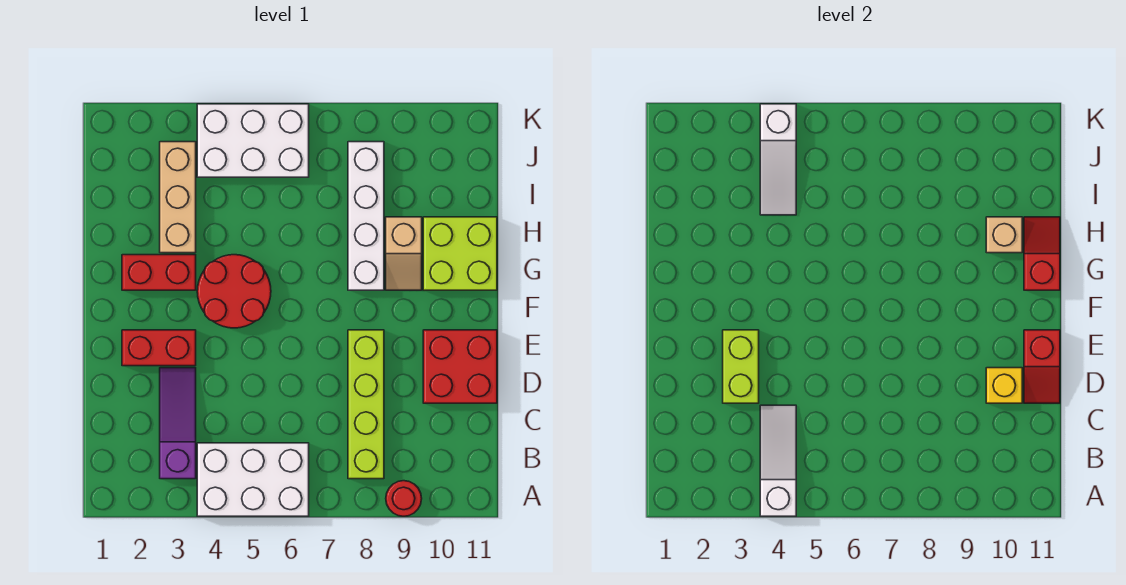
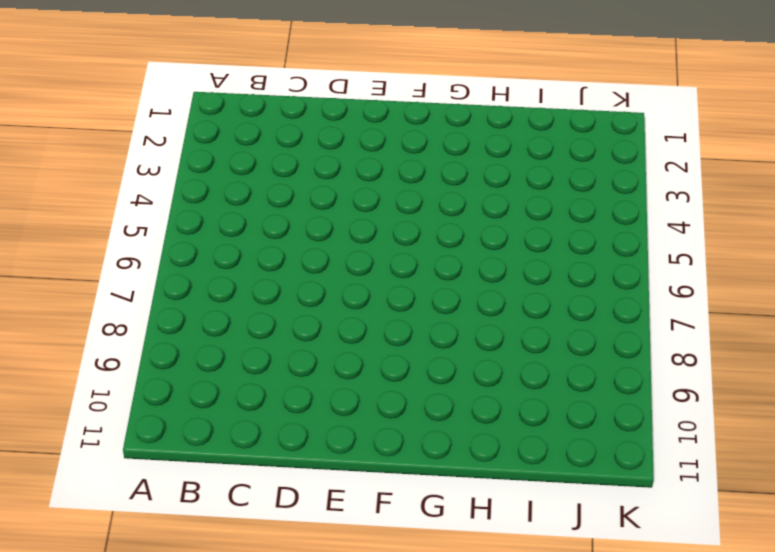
none -> white brick A4:B6 level 1
none -> red round brick A9 level 1
none -> purple slope B3:D3 level 1 top B

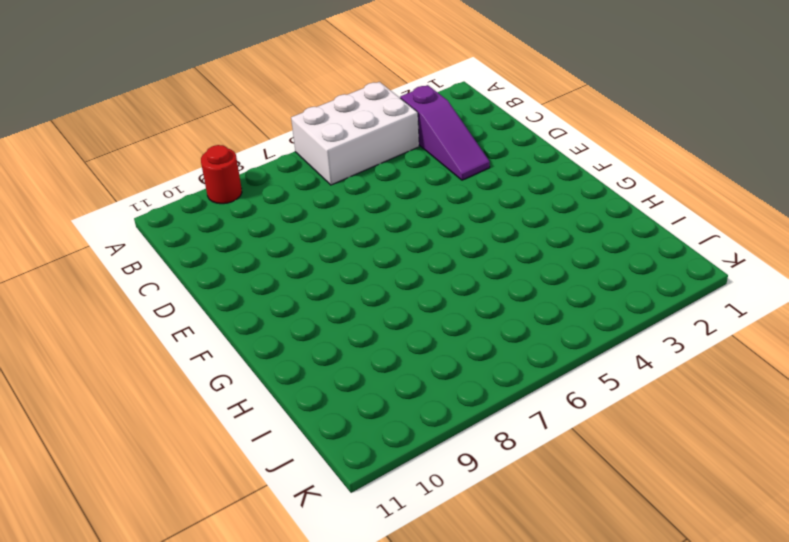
none -> lime brick B8:E8 level 1
none -> red brick D10:E11 level 1
none -> red brick E2:E3 level 1

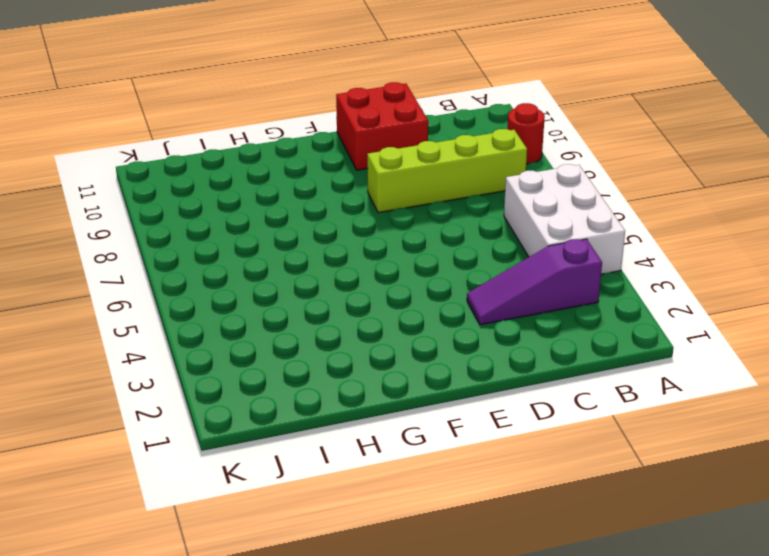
none -> red brick E2:E3 level 1
none -> red round brick F4:G5 level 1
none -> red brick G2:G3 level 1

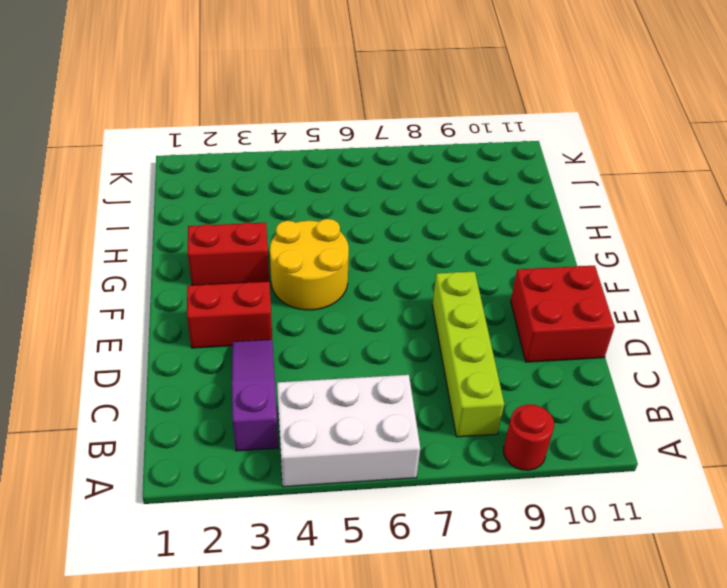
yellow round brick F4:G5 level 1 -> red round brick F4:G5 level 1
none -> white brick G8:J8 level 1
none -> tan slope G9:H9 level 1 top H
none -> lime brick G10:H11 level 1

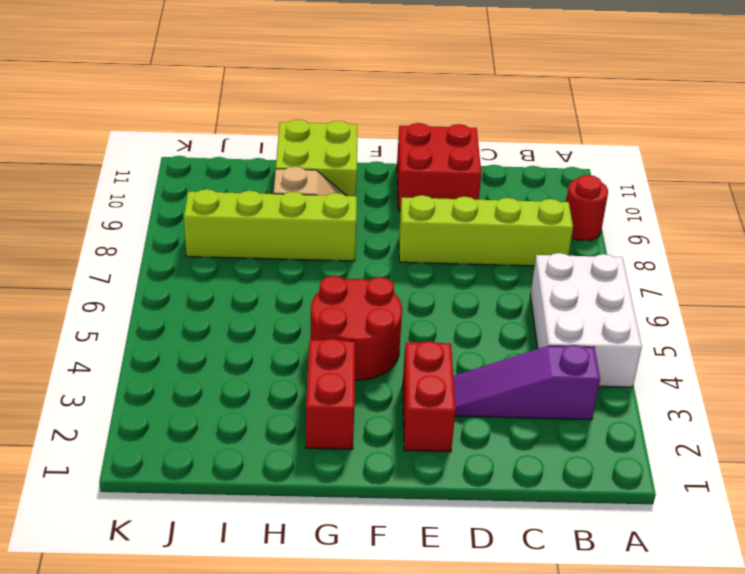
lime brick G8:J8 level 1 -> white brick G8:J8 level 1
none -> tan brick H3:J3 level 1
none -> white brick J4:K6 level 1
none -> white slope A4:C4 level 2 top A

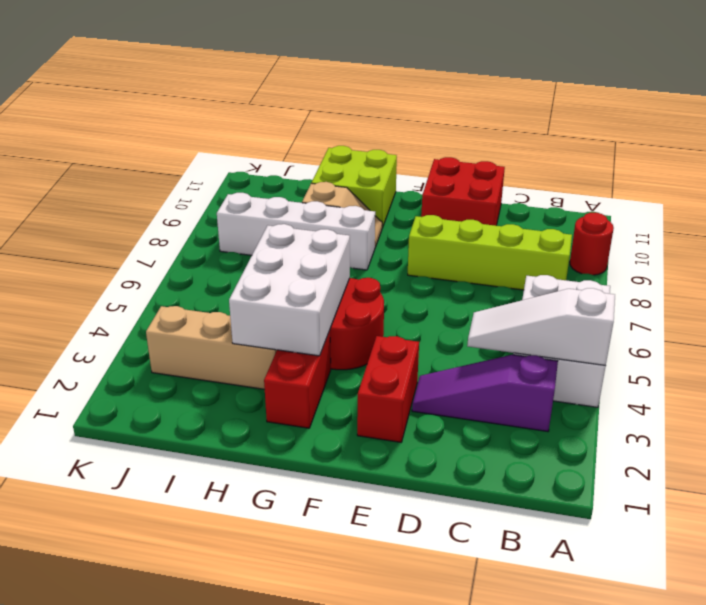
white brick G3:H5 level 2 -> white brick J4:K6 level 1
none -> lime brick D3:E3 level 2
none -> yellow brick D10 level 2
none -> red slope D11:E11 level 2 top E

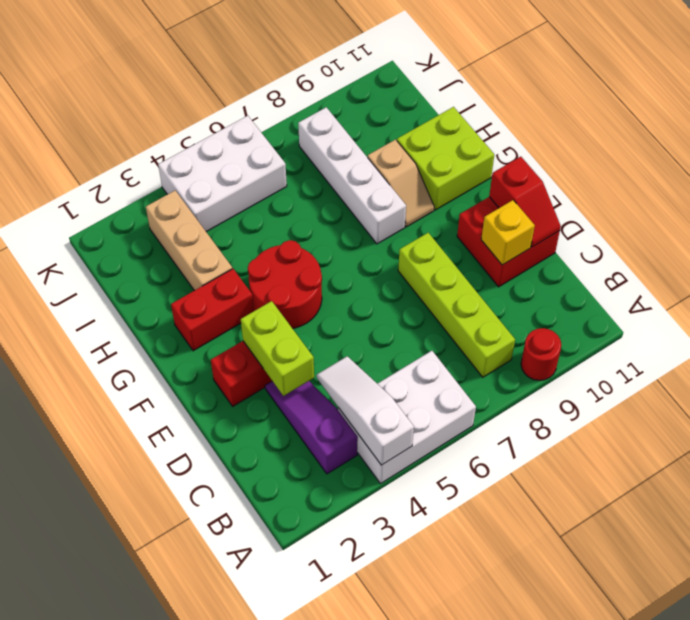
none -> red slope G11:H11 level 2 top G
none -> tan brick H10 level 2
none -> white slope I4:K4 level 2 top K

